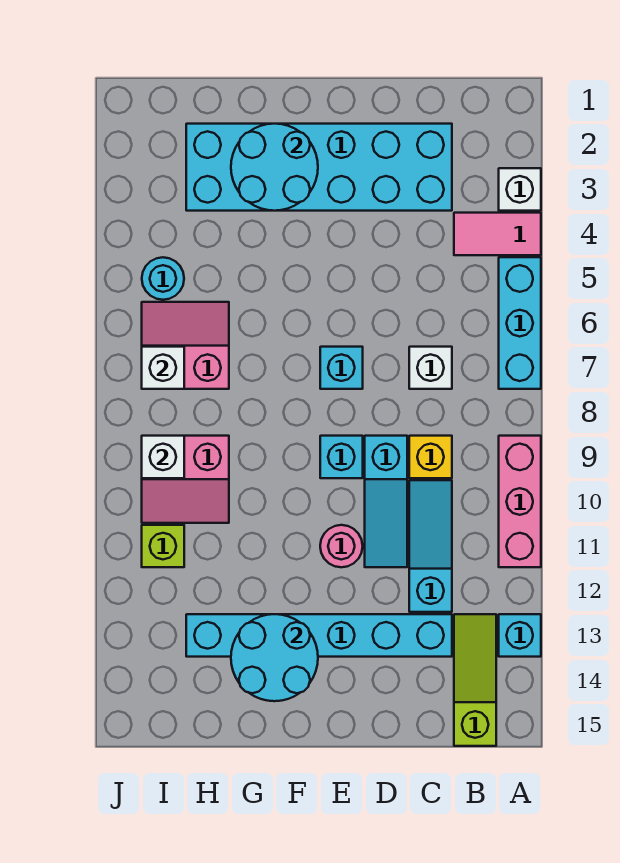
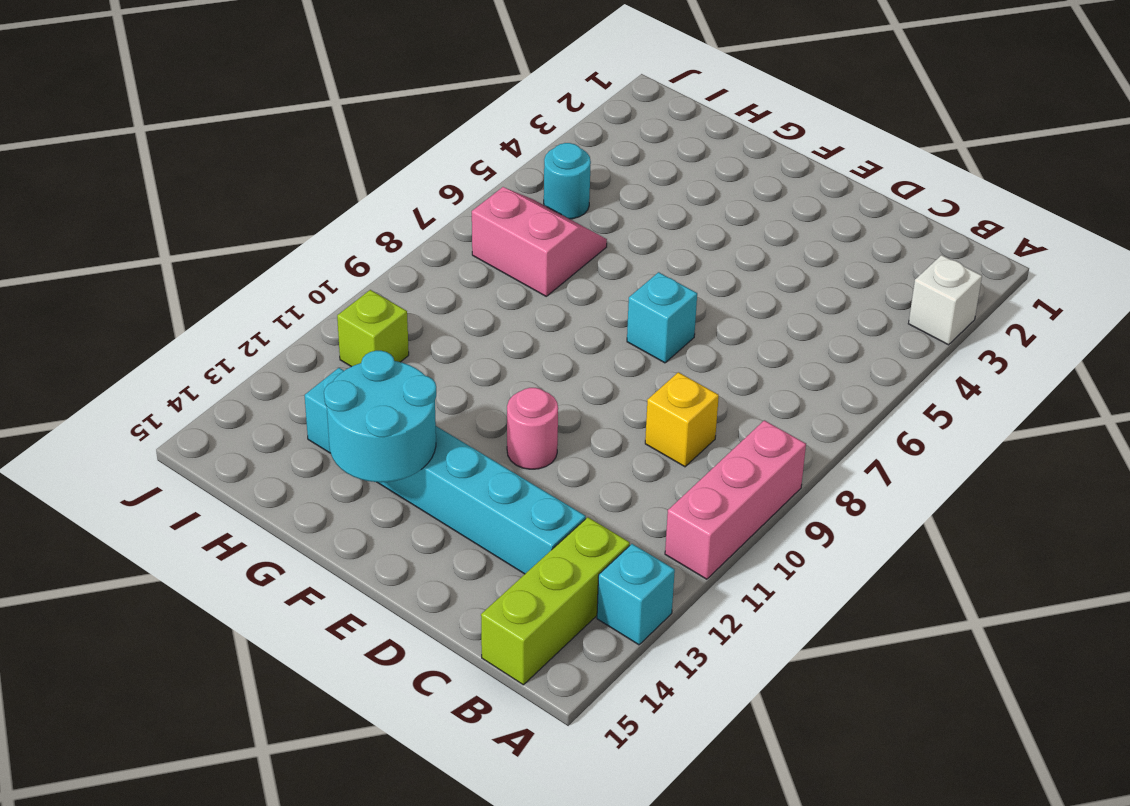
lime brick B13:B15 level 1 -> lime slope B13:B15 level 1 top 15
none -> pink tile A4:B4 level 1
none -> cyan brick A5:A7 level 1
none -> cyan brick C2:H3 level 1

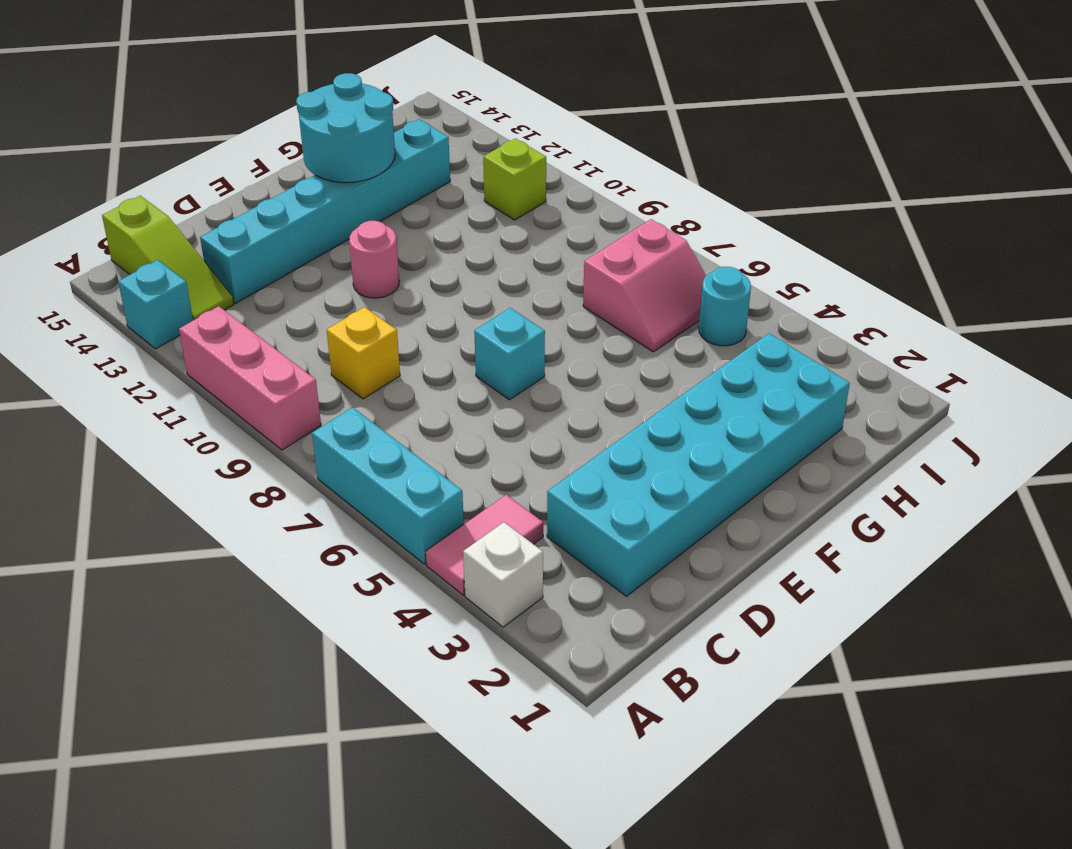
none -> white brick C7 level 1
none -> cyan slope C10:C12 level 1 top 12
none -> cyan slope D9:D11 level 1 top 9

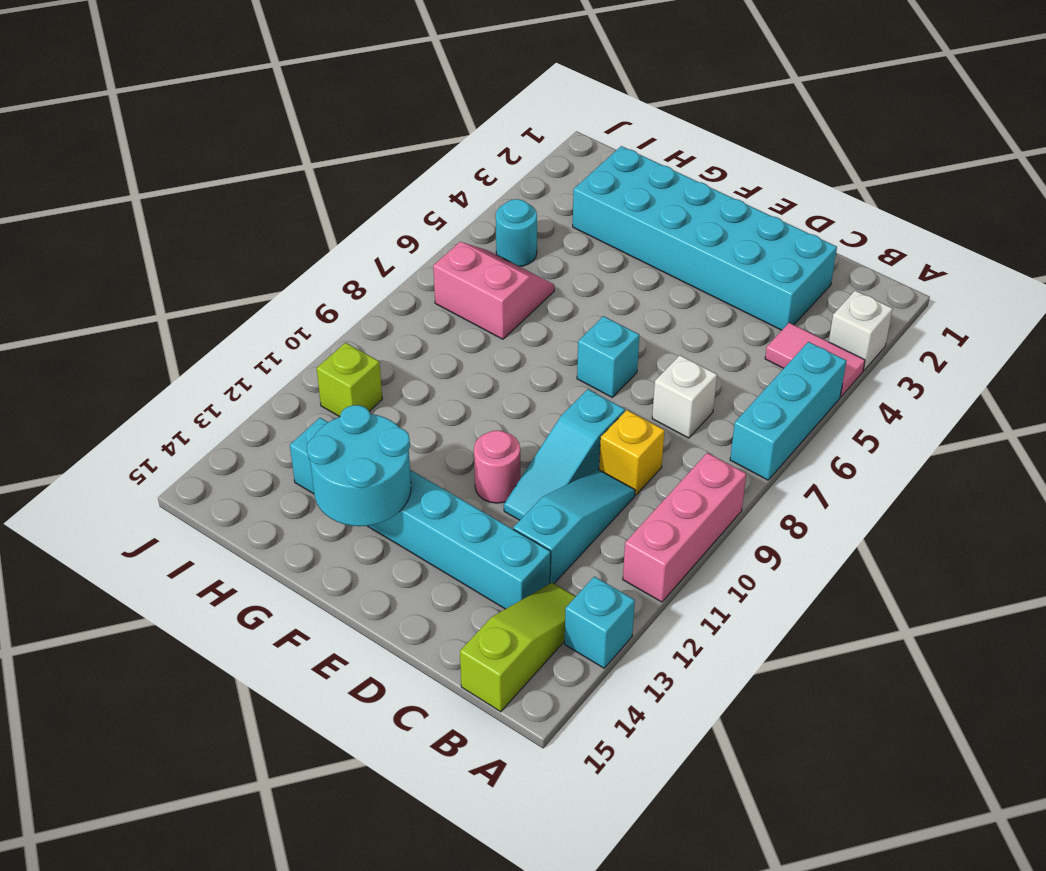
none -> cyan brick E9 level 1
none -> pink slope H9:I10 level 1 top 9
none -> cyan round brick F2:G3 level 2

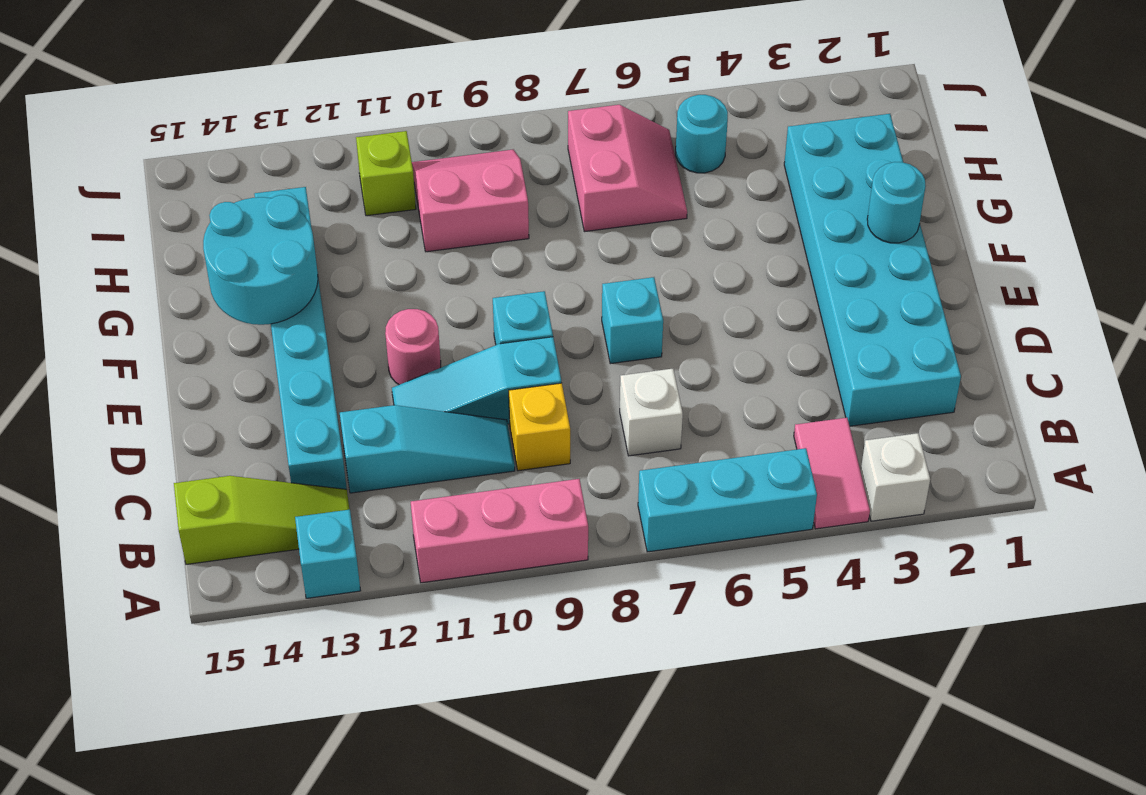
cyan round brick F2 level 2 -> cyan round brick F2:G3 level 2
pink slope H9:I10 level 1 top H -> pink slope H9:I10 level 1 top 9
none -> white brick I7 level 2
none -> white brick I9 level 2

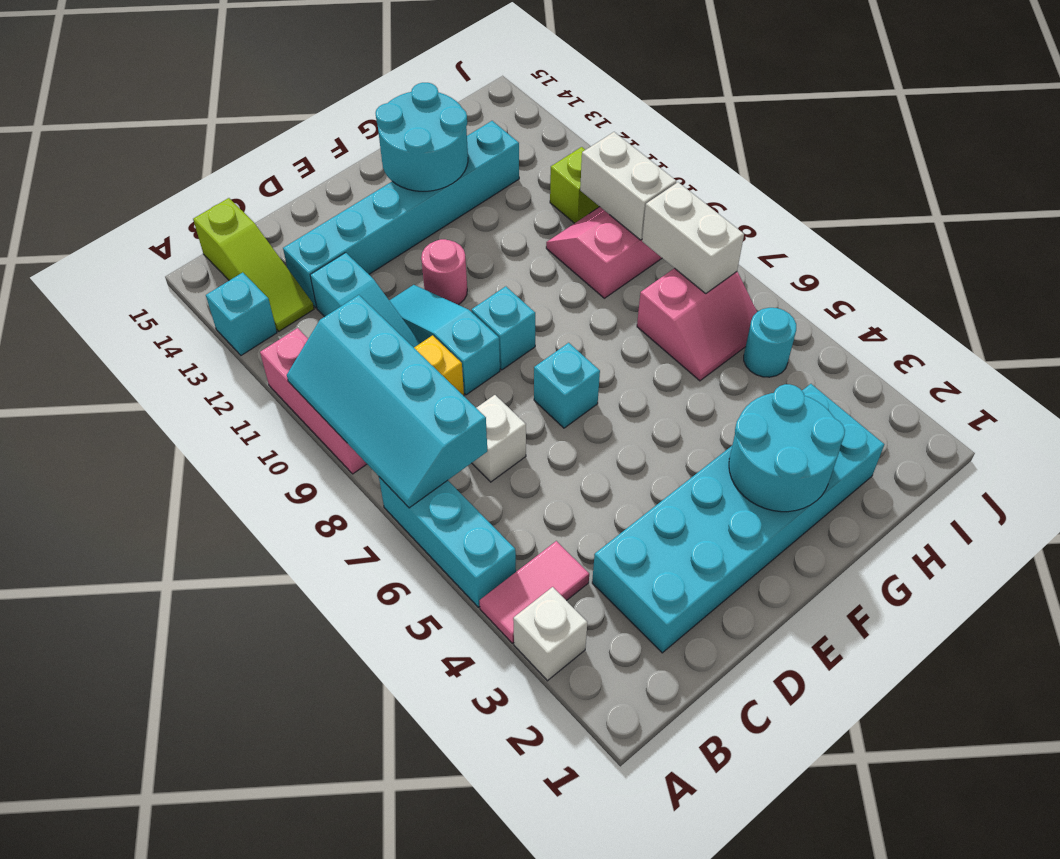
cyan slope A7:B10 level 2 top B -> none
white brick I7:I8 level 2 -> white brick I7 level 2
white brick I9:I10 level 2 -> white brick I9 level 2

